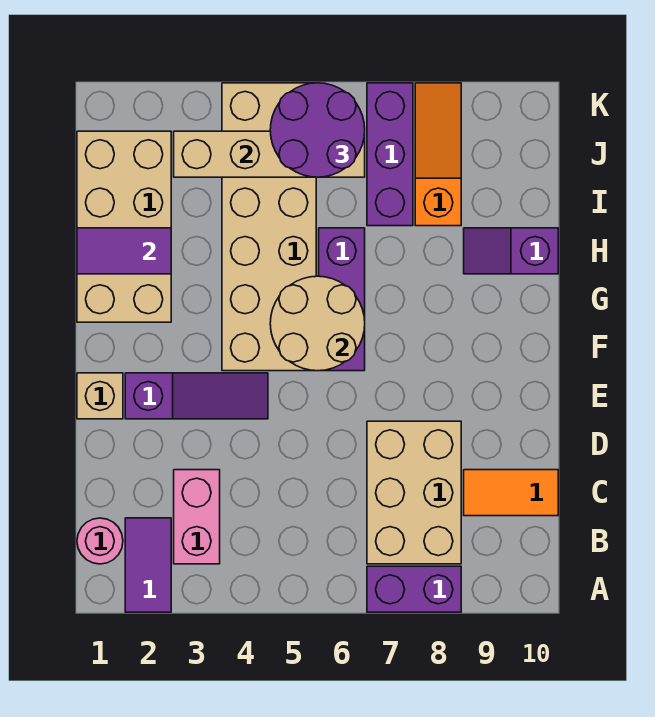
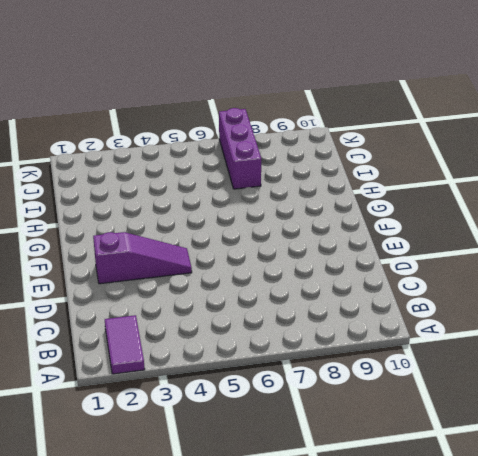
none -> purple brick A7:A8 level 1
none -> pink round brick B1 level 1
none -> pink brick B3:C3 level 1

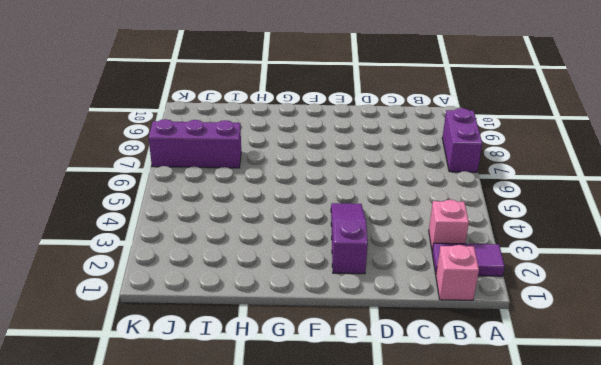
pink brick B1 level 1 -> pink round brick B1 level 1
pink brick B3 level 1 -> pink brick B3:C3 level 1
none -> tan brick B7:D8 level 1
none -> orange tile C9:C10 level 1
none -> tan brick E1 level 1

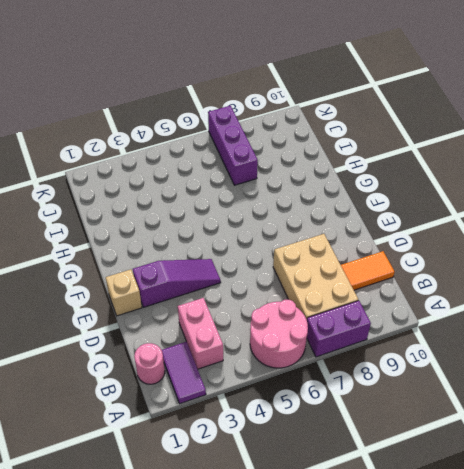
pink round brick A5:B6 level 1 -> none
none -> tan brick F4:K5 level 1
none -> purple brick F6:H6 level 1
none -> tan brick G1:J2 level 1

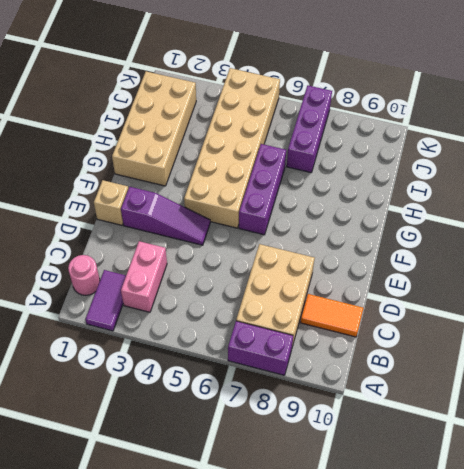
none -> purple slope H9:H10 level 1 top 10
none -> orange slope I8:K8 level 1 top I
none -> tan round brick F5:G6 level 2

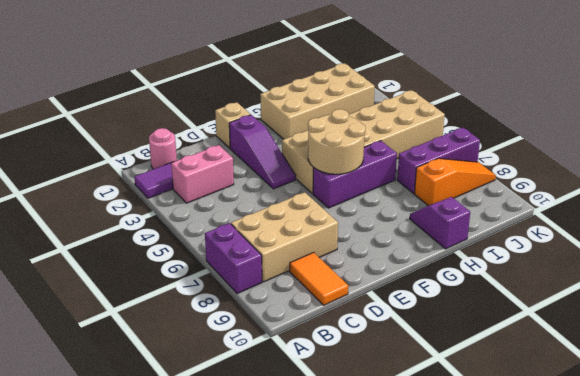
none -> purple tile H1:H2 level 2
none -> tan brick J3:J6 level 2
none -> purple round brick J5:K6 level 3

